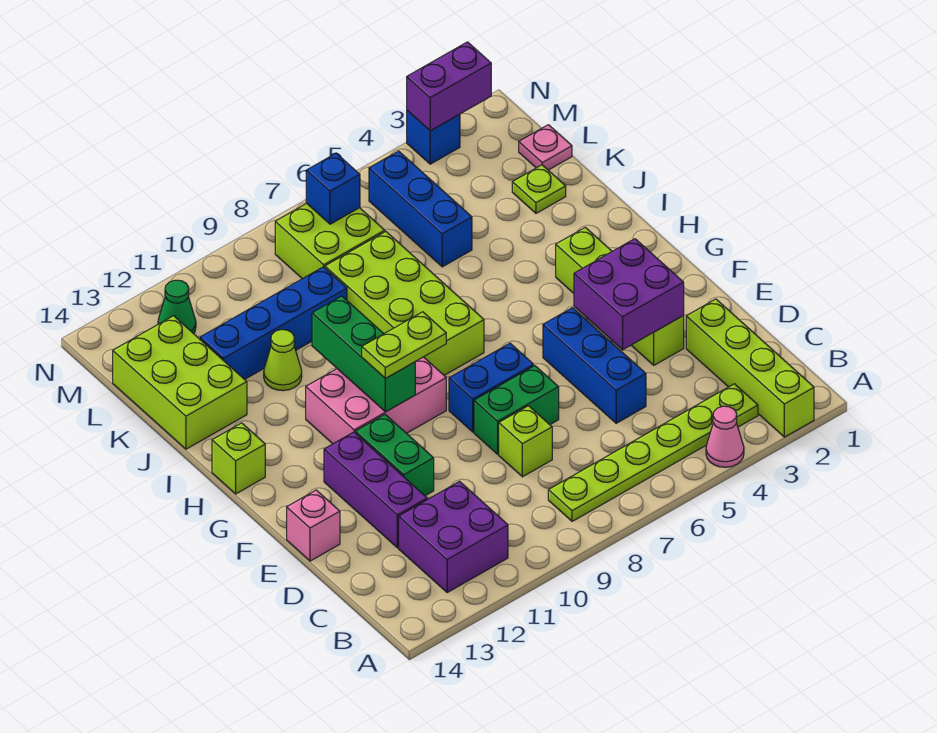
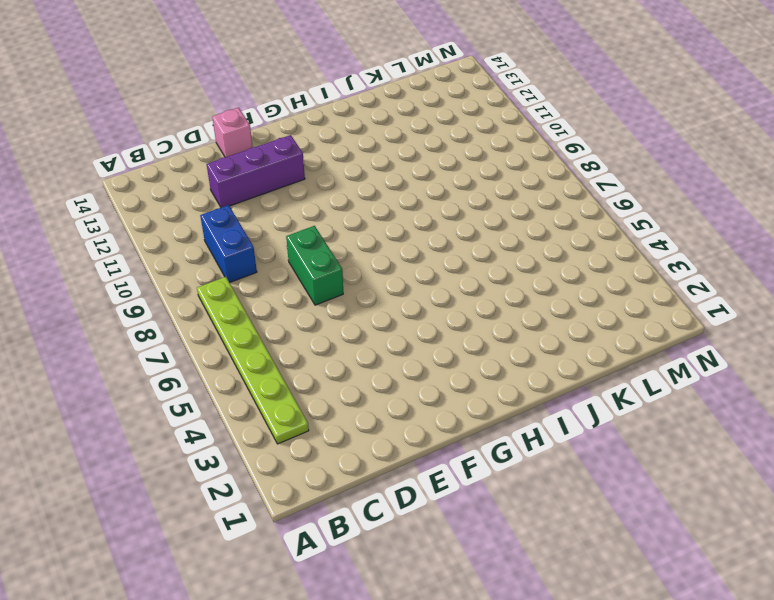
blue brick C9:C10 level 1 -> blue brick F7:F8 level 1
none -> lime brick A2:D2 level 1
none -> pink cone A4 level 1
none -> purple brick B11:C12 level 1

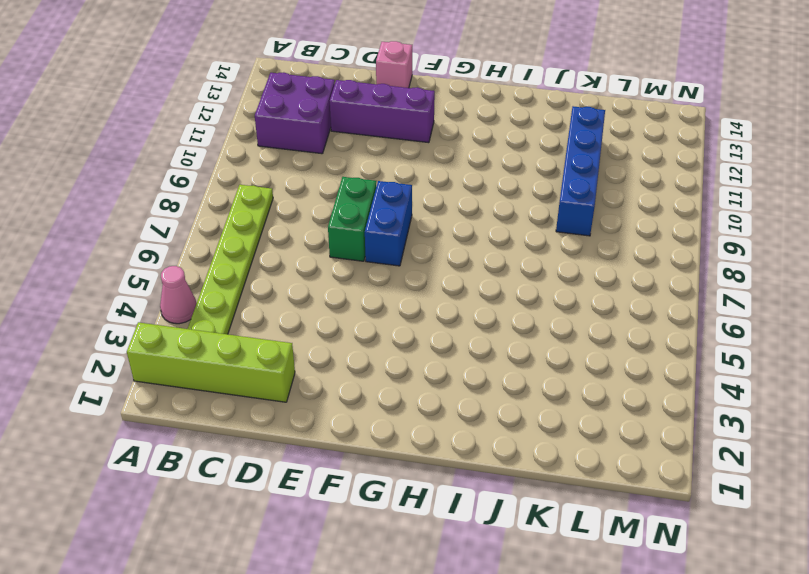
none -> blue brick D5:F5 level 1
none -> lime brick D8 level 1
none -> lime brick E3:H3 level 1

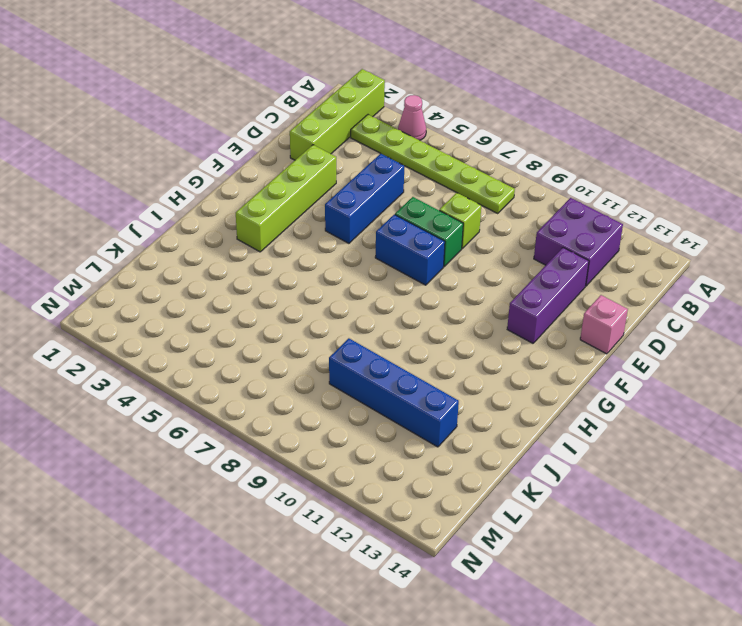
none -> green brick E11:F11 level 1
none -> pink brick G9:H11 level 1
none -> lime brick H7:K8 level 1

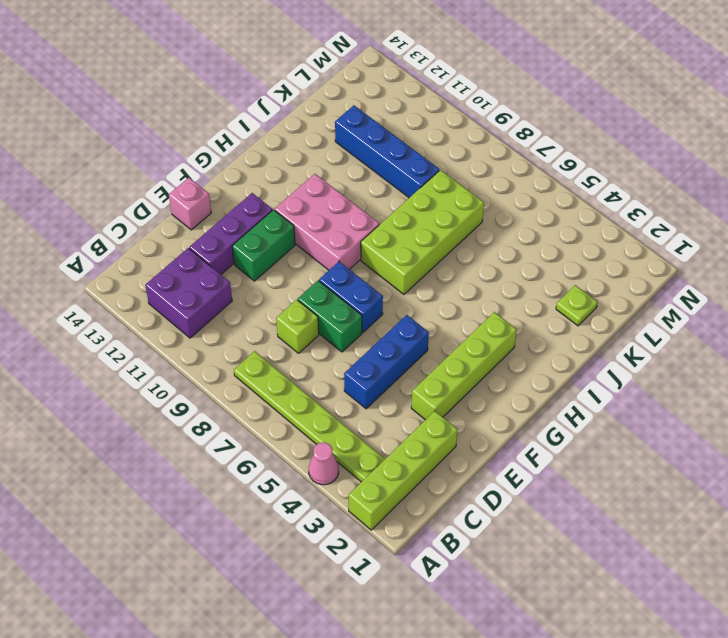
none -> lime brick H14 level 1
none -> lime cone J11 level 1
none -> lime brick J13:L14 level 1

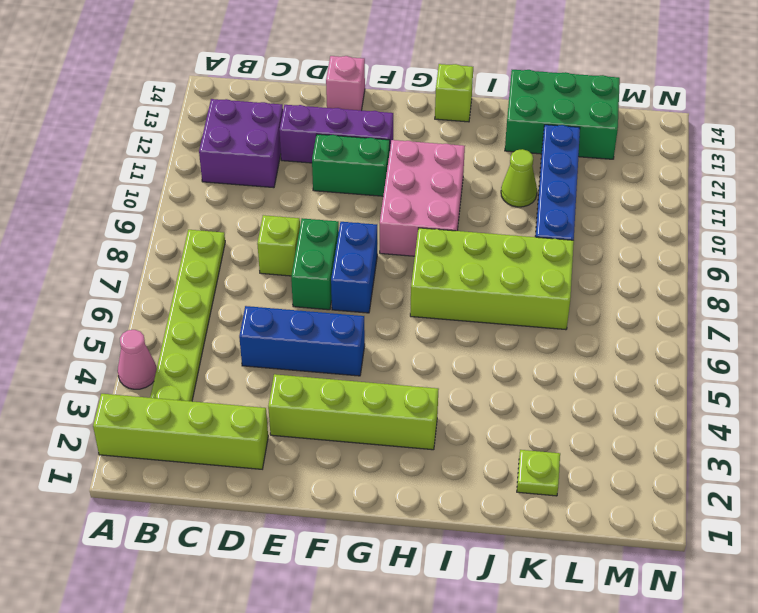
green brick J13:L14 level 1 -> lime brick J13:L14 level 1
none -> blue brick K5:M5 level 1
none -> pink plate L1 level 1
none -> lime brick L7:M8 level 1

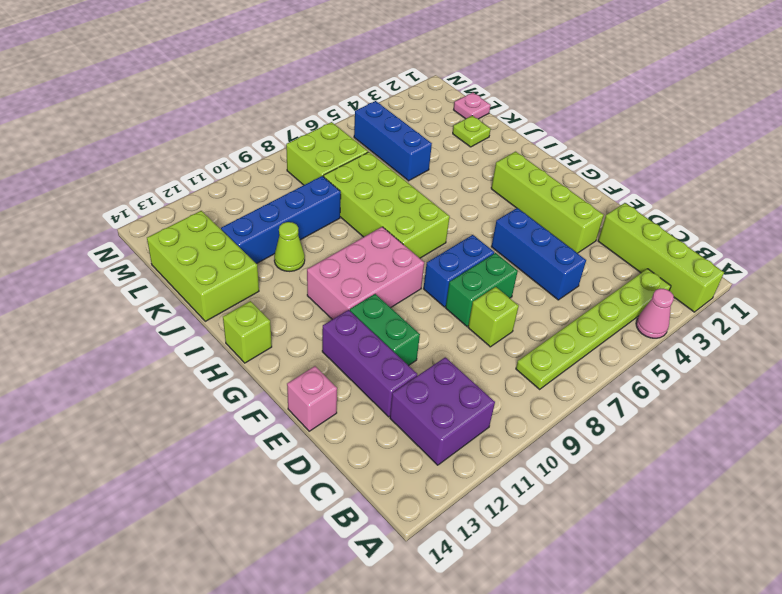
none -> green cone M12 level 1
none -> blue brick N3 level 1
none -> purple brick E3:F4 level 2

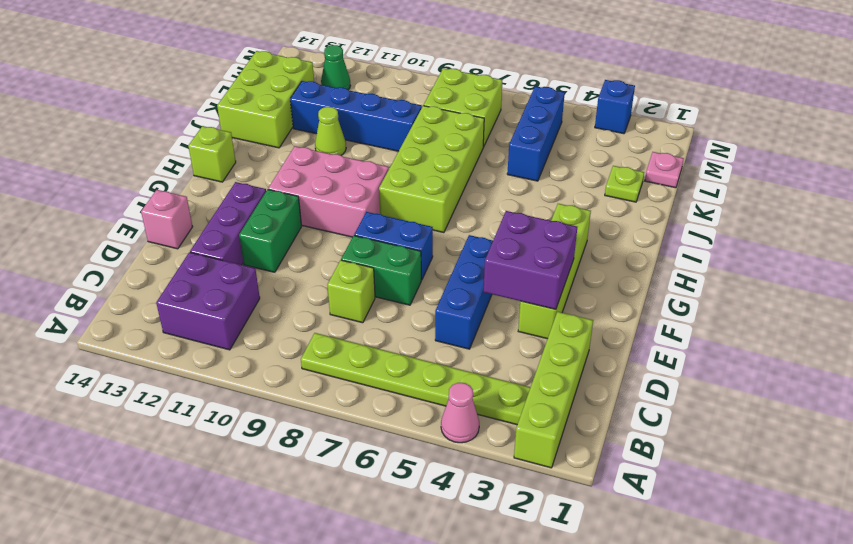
none -> green brick G10:I10 level 2
none -> blue brick M7 level 2
none -> purple brick N2:N3 level 2

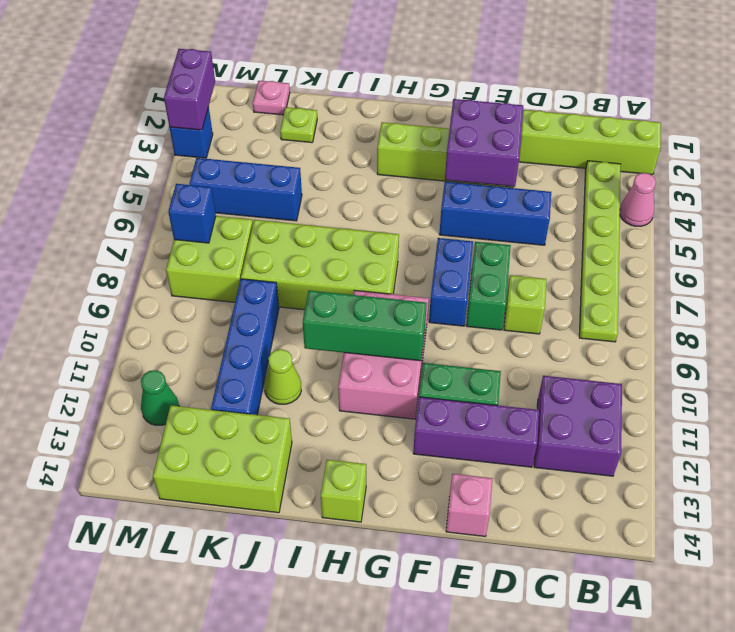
none -> lime plate G9:G10 level 3

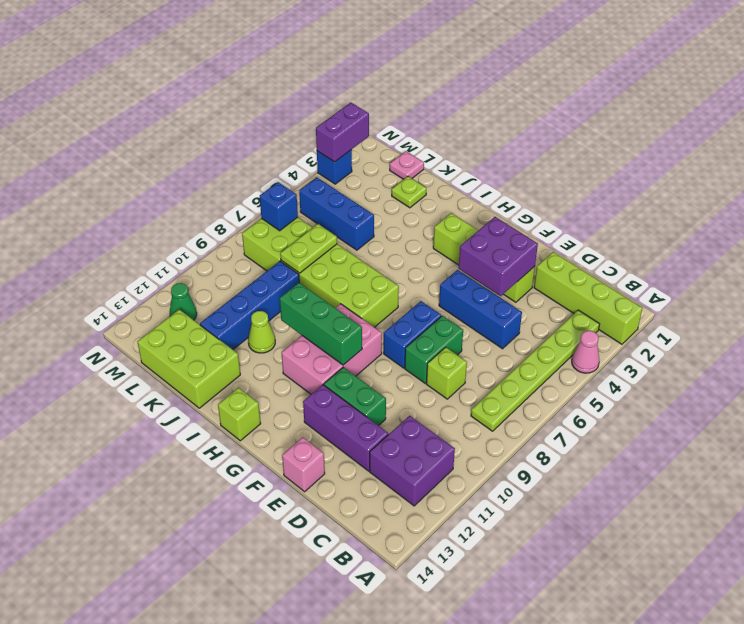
lime plate K7:K8 level 2 -> lime plate G9:G10 level 3

